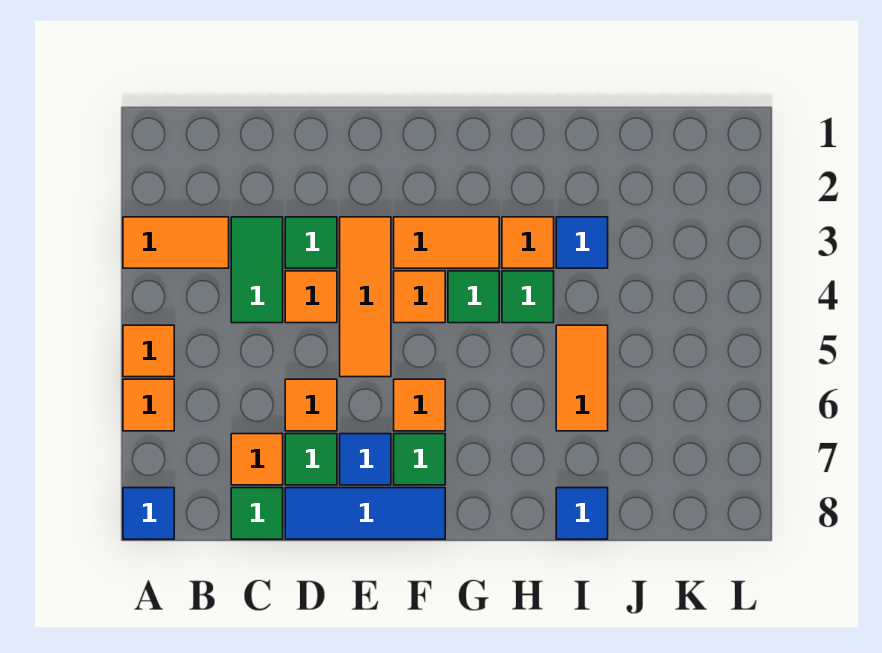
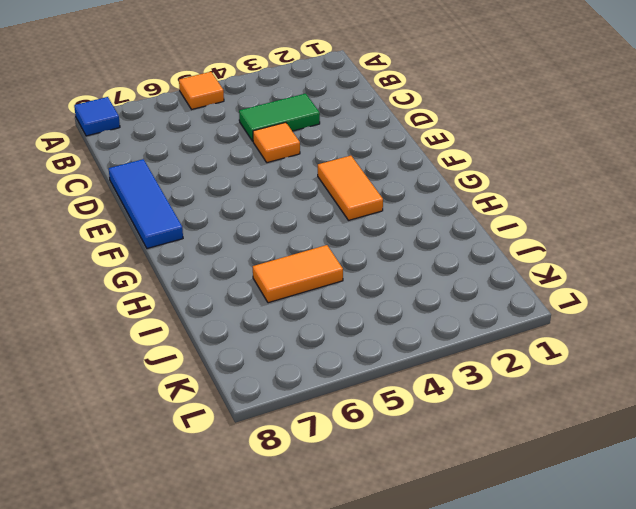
none -> orange tile A3:B3 level 1
none -> orange tile A6 level 1
none -> orange tile C7 level 1

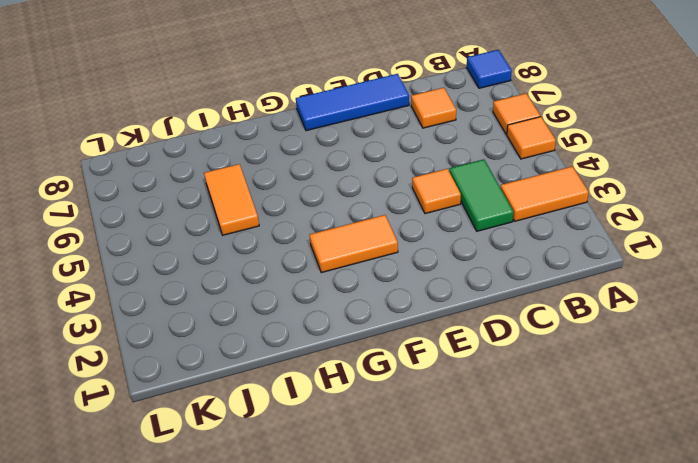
none -> green tile C8 level 1
none -> green tile D3 level 1
none -> orange tile D6 level 1

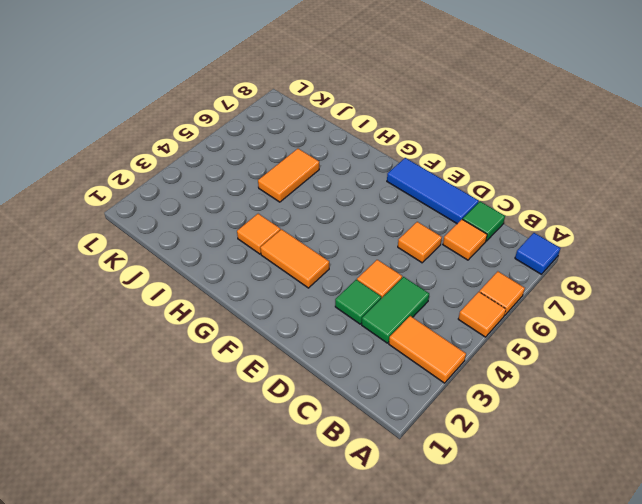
none -> green tile D7 level 1
none -> orange tile E3:E5 level 1
none -> blue tile E7 level 1

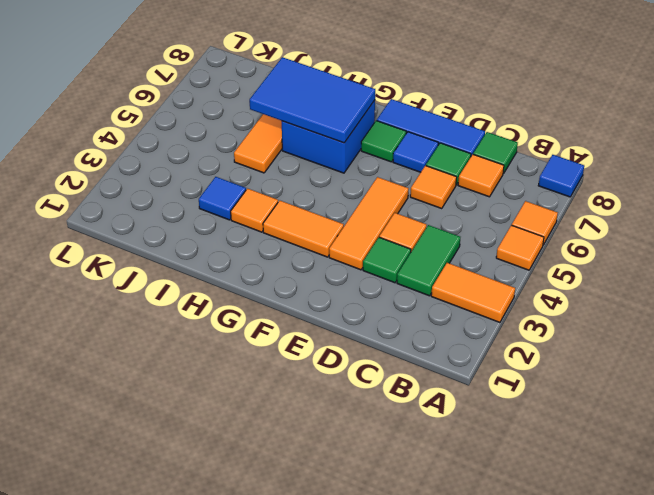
blue brick G6:H7 level 1 -> none
blue tile G6:I7 level 2 -> none
none -> orange tile F4 level 1
none -> orange tile F6 level 1
none -> green tile G4 level 1

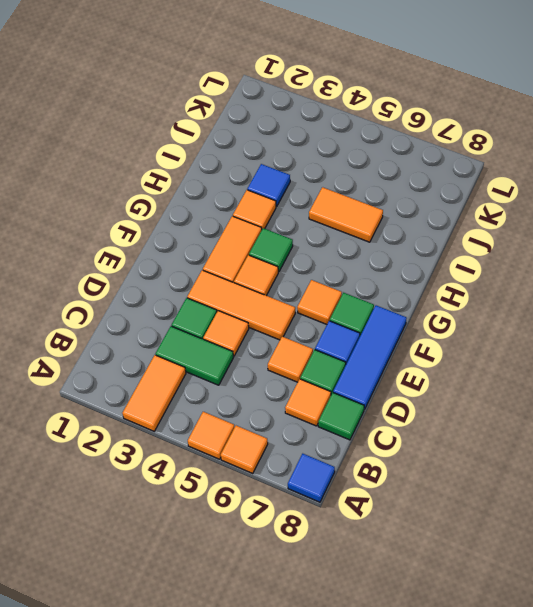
none -> green tile H4 level 1
none -> blue tile I8 level 1

